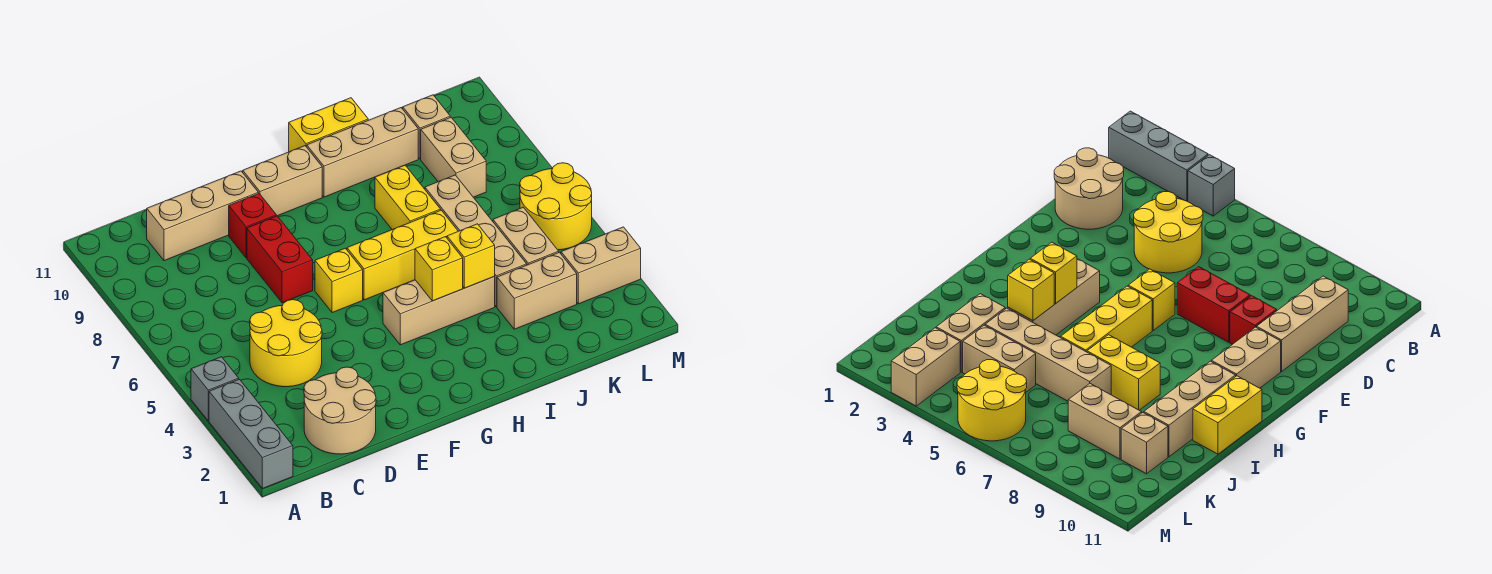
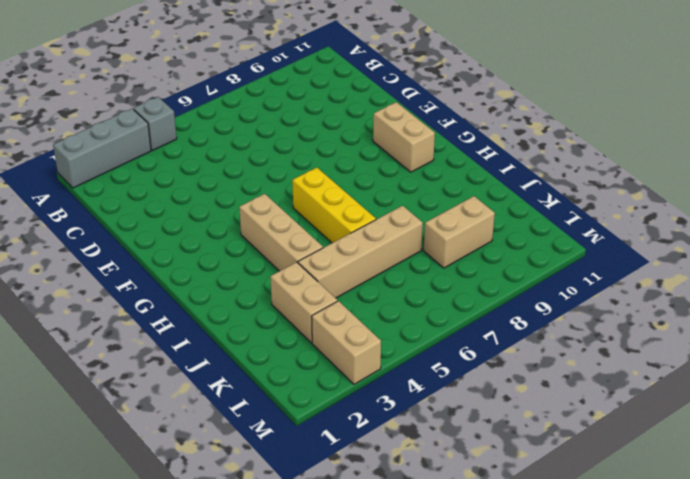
none -> tan round brick C1:D2 level 1
none -> yellow round brick C4:D5 level 1
none -> tan brick C10:E10 level 1

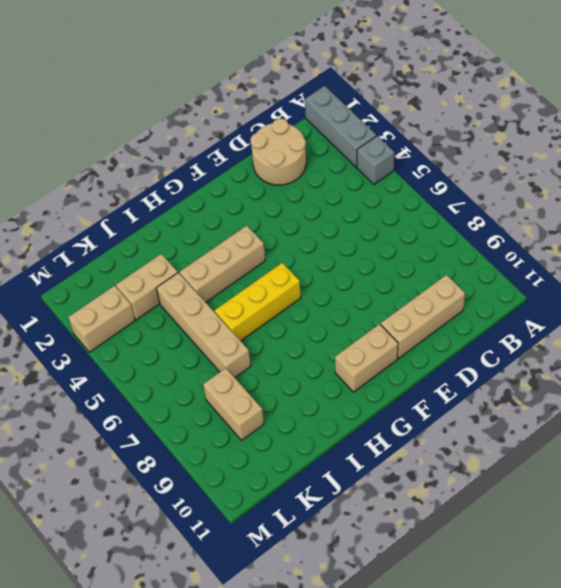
none -> yellow round brick C4:D5 level 1
none -> red brick E7:E8 level 1
none -> red brick E9 level 1

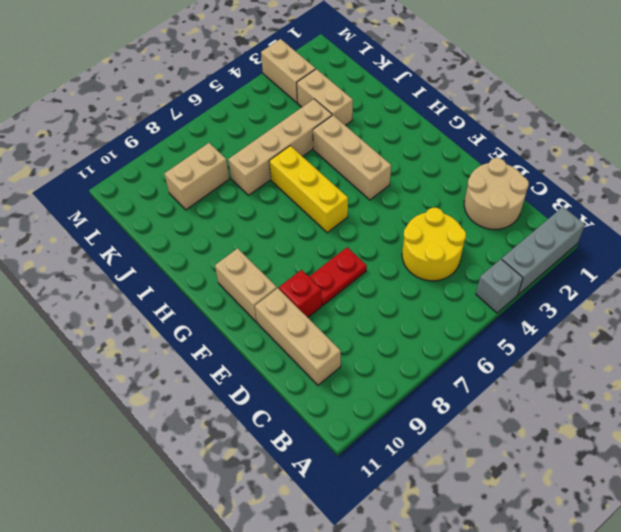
red plate E7:E8 level 1 -> red brick E7:E8 level 1
none -> yellow brick F6 level 1
none -> tan brick H10:J10 level 1
none -> yellow brick H11:I11 level 1

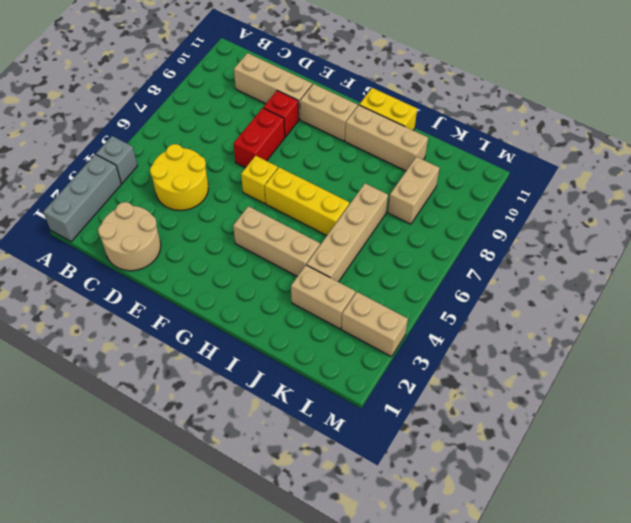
none -> yellow brick I7:I8 level 1
none -> tan brick K4:K5 level 1
none -> tan brick K10 level 1

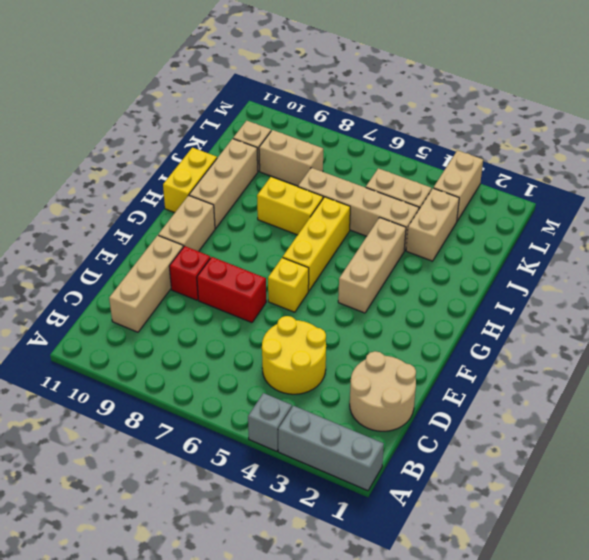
none -> yellow round brick L5:M6 level 1
none -> yellow brick H4 level 2
none -> yellow brick I4 level 2

